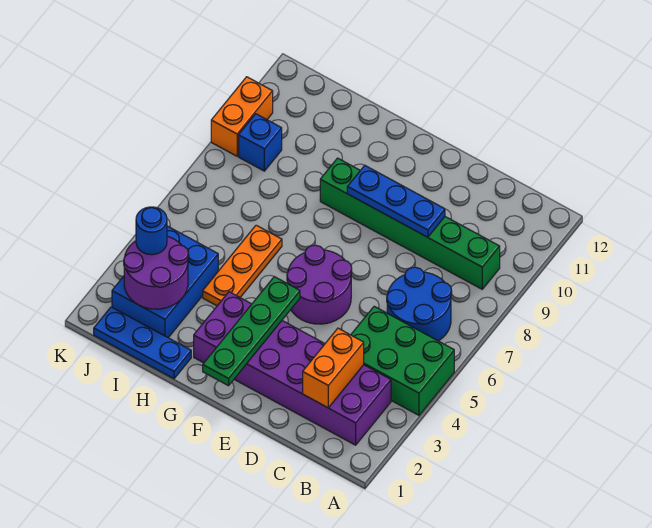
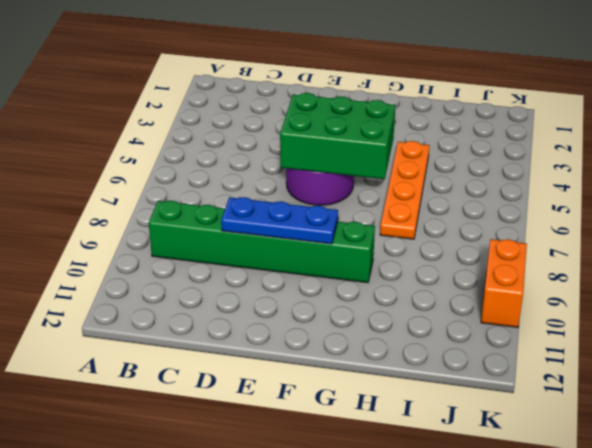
green brick E5:G6 level 2 -> green brick A4:C5 level 1
orange plate H4:H7 level 1 -> orange plate H4:H6 level 1
none -> purple brick B2:G3 level 1
none -> blue round brick B6:C7 level 1
none -> blue plate H1:J1 level 1

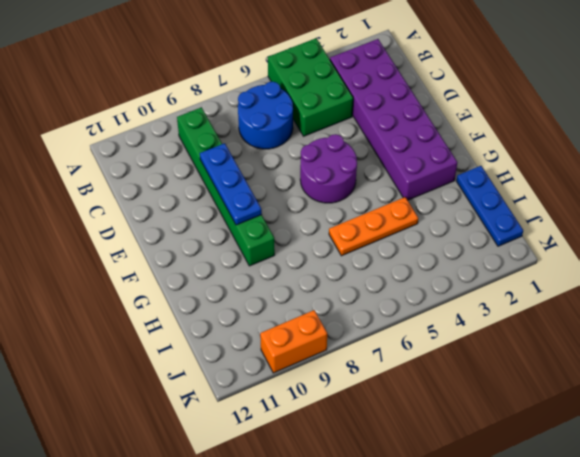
none -> blue brick I2:J4 level 1
none -> blue brick J9 level 1
none -> orange brick C2:C3 level 2

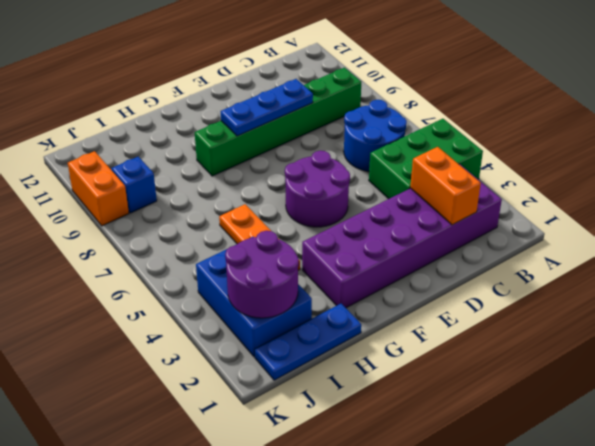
none -> green plate F1:F4 level 2
none -> blue round brick J3 level 3

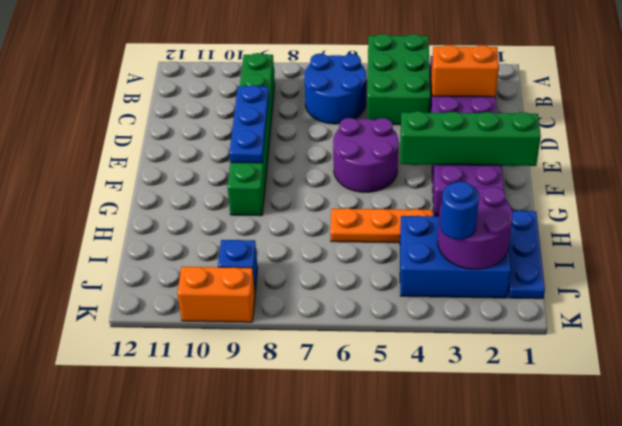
green brick F1:F4 level 2 -> green plate F1:F4 level 2

